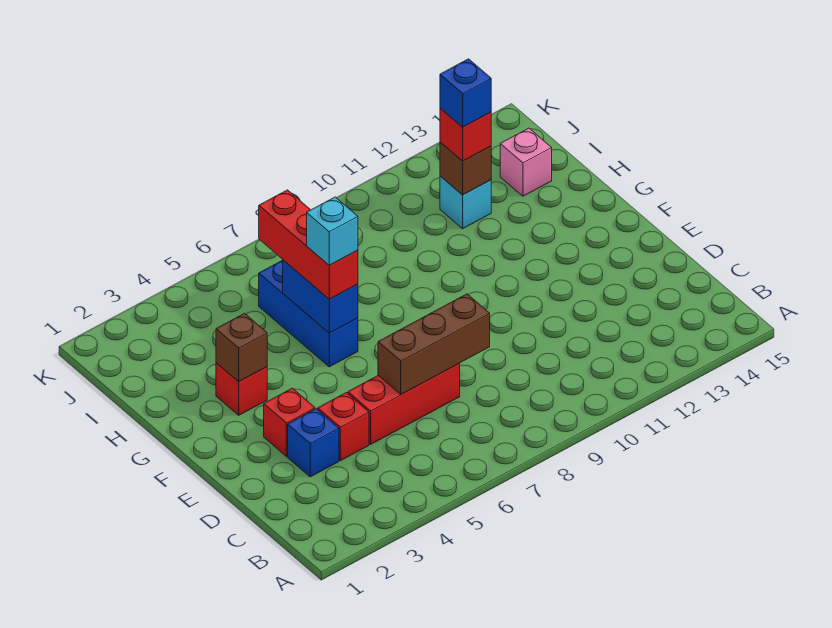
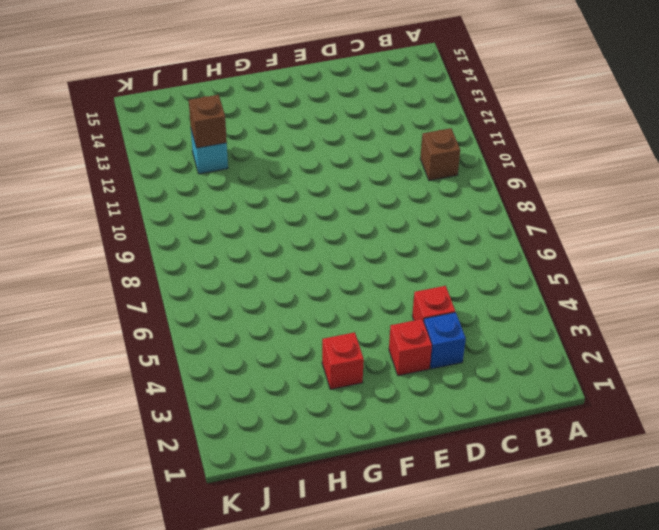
brown brick B10 level 1 -> brown brick G3 level 2
none -> red brick D5:D7 level 1
none -> blue brick G6:I6 level 1
none -> pink brick I14 level 1

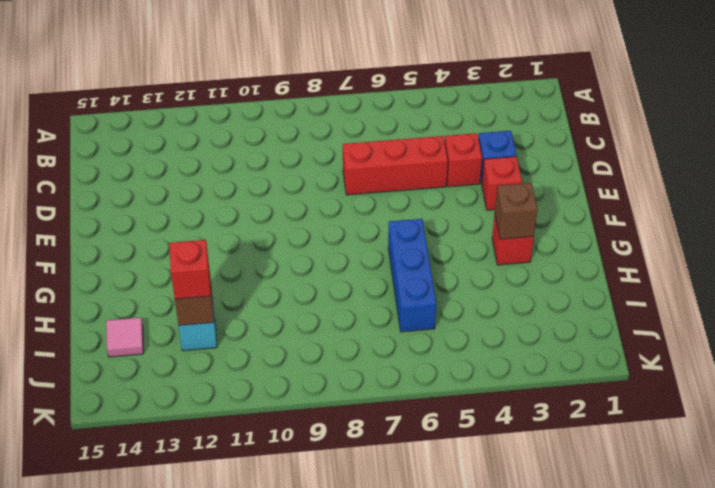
pink tile I14 level 1 -> pink brick I14 level 1
none -> brown brick D6:D8 level 2
none -> blue brick G6:H6 level 2
none -> red brick G6:I6 level 3

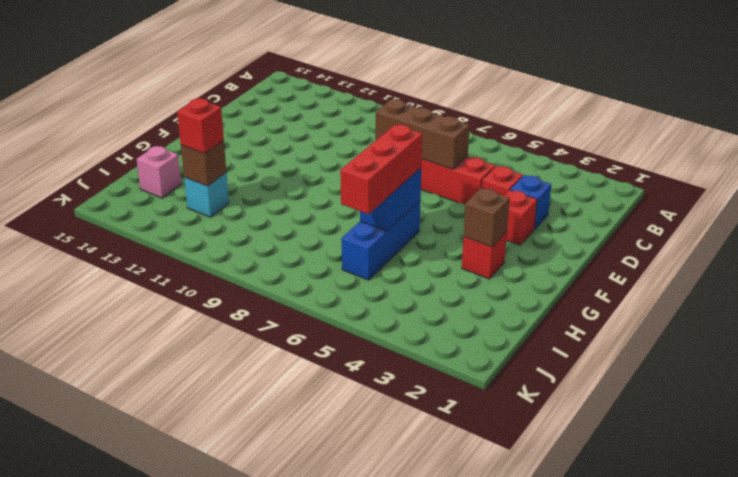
none -> cyan brick G6 level 4
none -> blue brick I12 level 4

